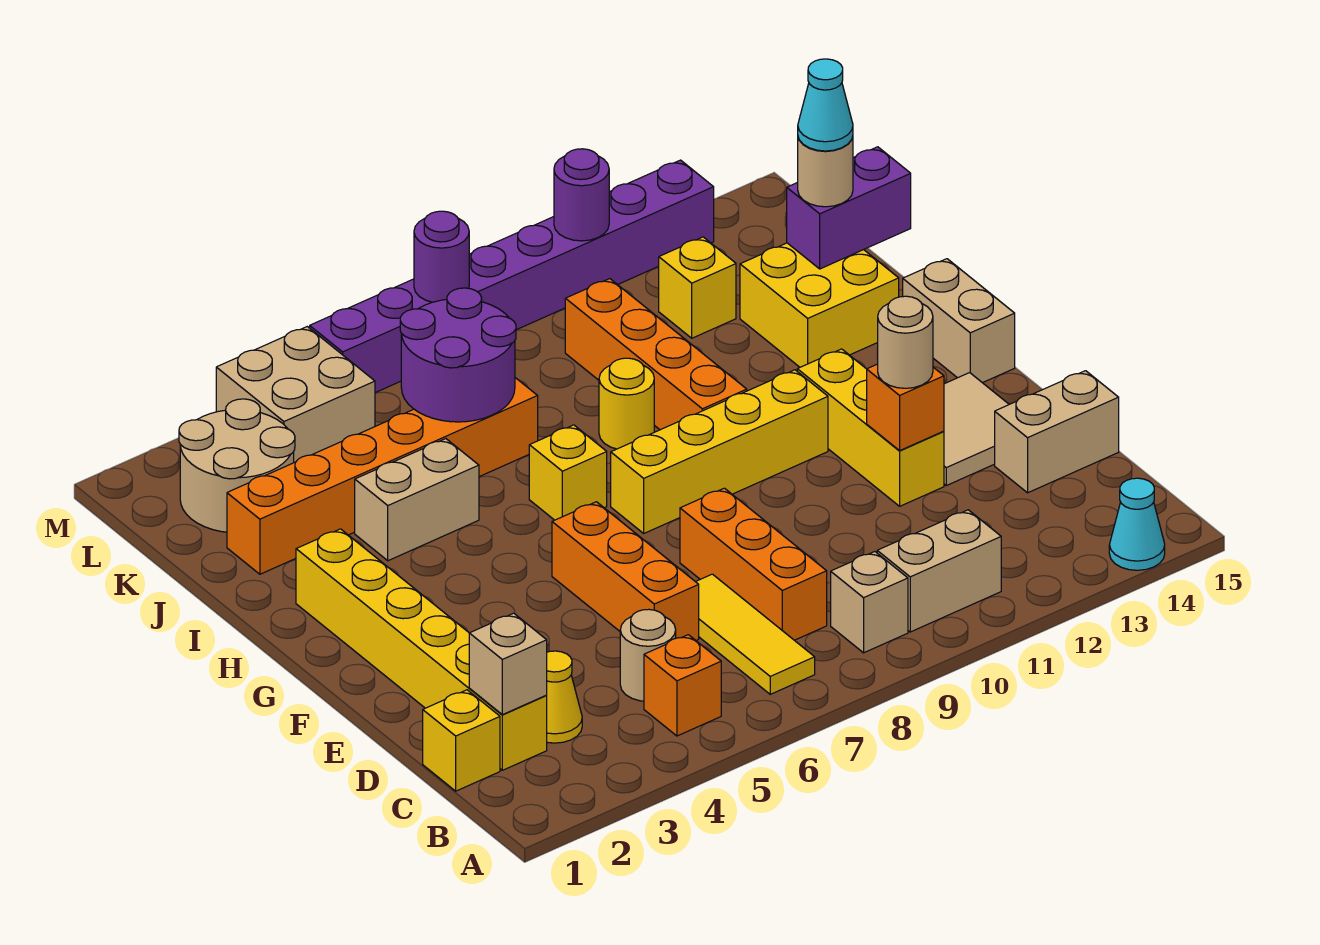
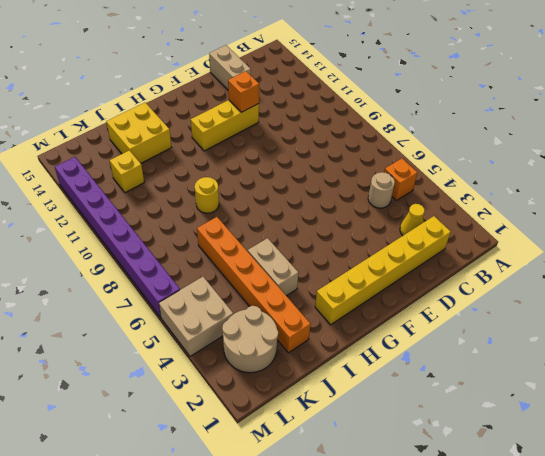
none -> cyan cone A14 level 1
none -> yellow tile B7:D7 level 1
none -> tan brick B9 level 1
none -> tan brick B10:B11 level 1

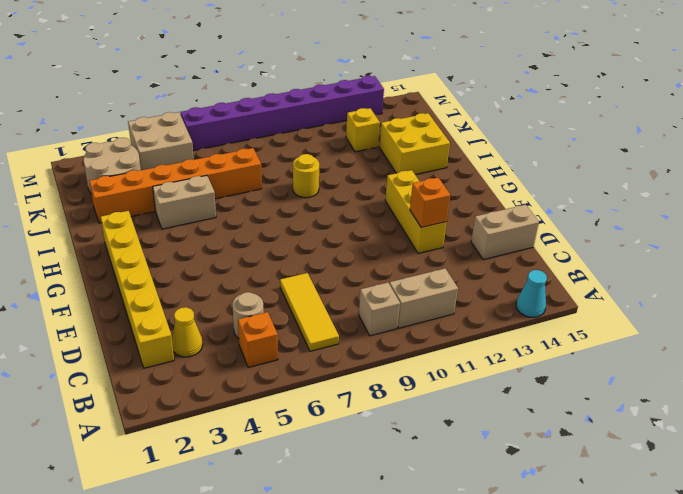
none -> yellow brick C1 level 1
none -> orange brick C8:E8 level 1
none -> orange brick D6:F6 level 1
none -> tan tile E13:F14 level 1

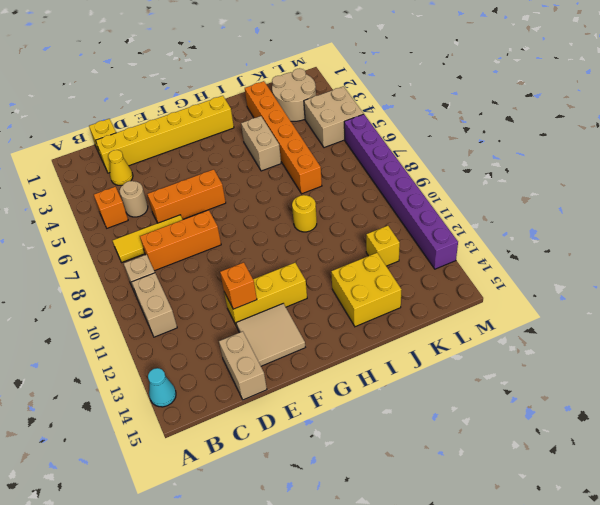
none -> yellow brick G8:G11 level 1
none -> tan brick G15:H15 level 1
none -> yellow brick H7 level 1
none -> orange brick H10:K10 level 1

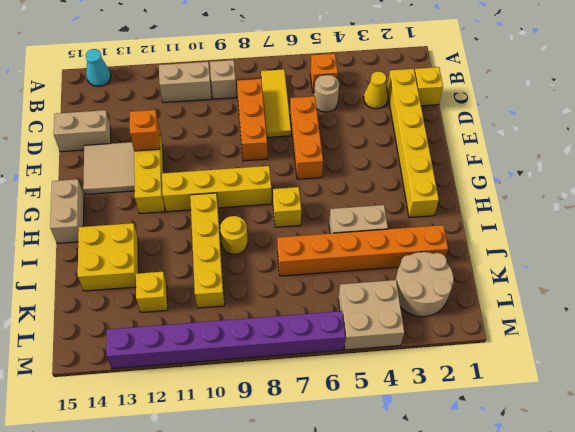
yellow brick H10:K10 level 1 -> orange brick H10:K10 level 1
none -> tan brick C2 level 2
none -> purple round brick J6:K7 level 2
none -> purple brick J14:J15 level 2
none -> purple round brick M8 level 2

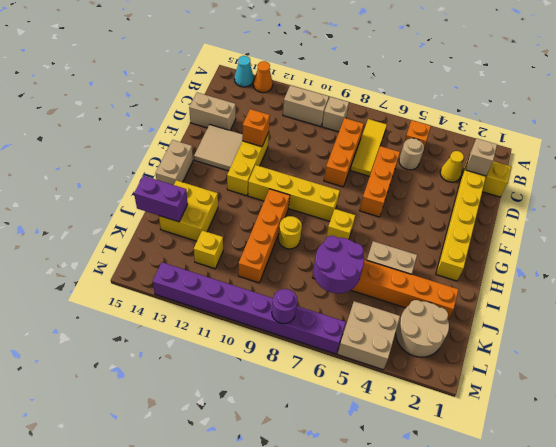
orange cone A13 level 1 -> none
none -> purple round brick M11 level 2
none -> tan round brick E12 level 3
none -> tan round brick J14 level 3
none -> cyan cone J14 level 4

